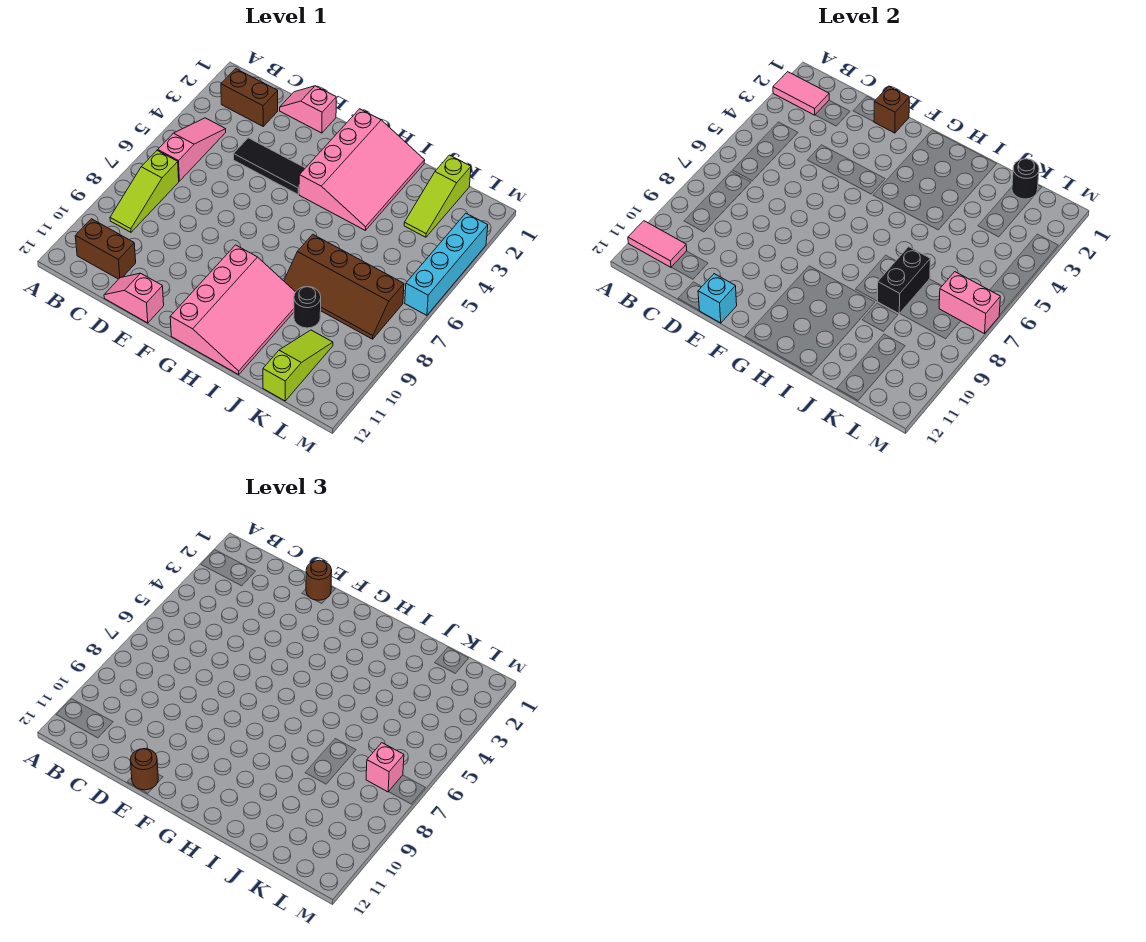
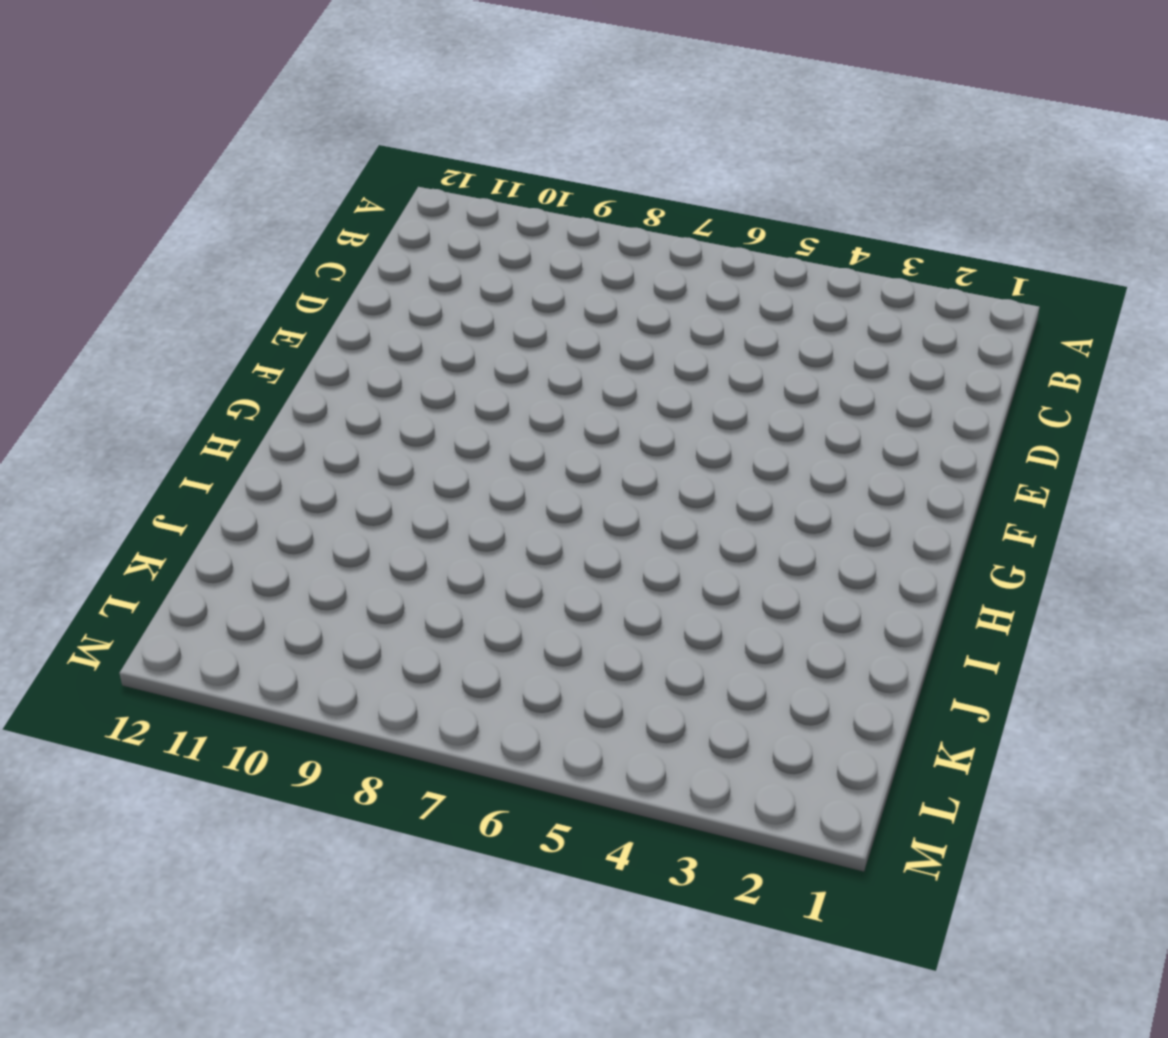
none -> brown brick B2:C2 level 1
none -> pink slope B4:B6 level 1 top 6
none -> lime slope B7:B9 level 1 top 7

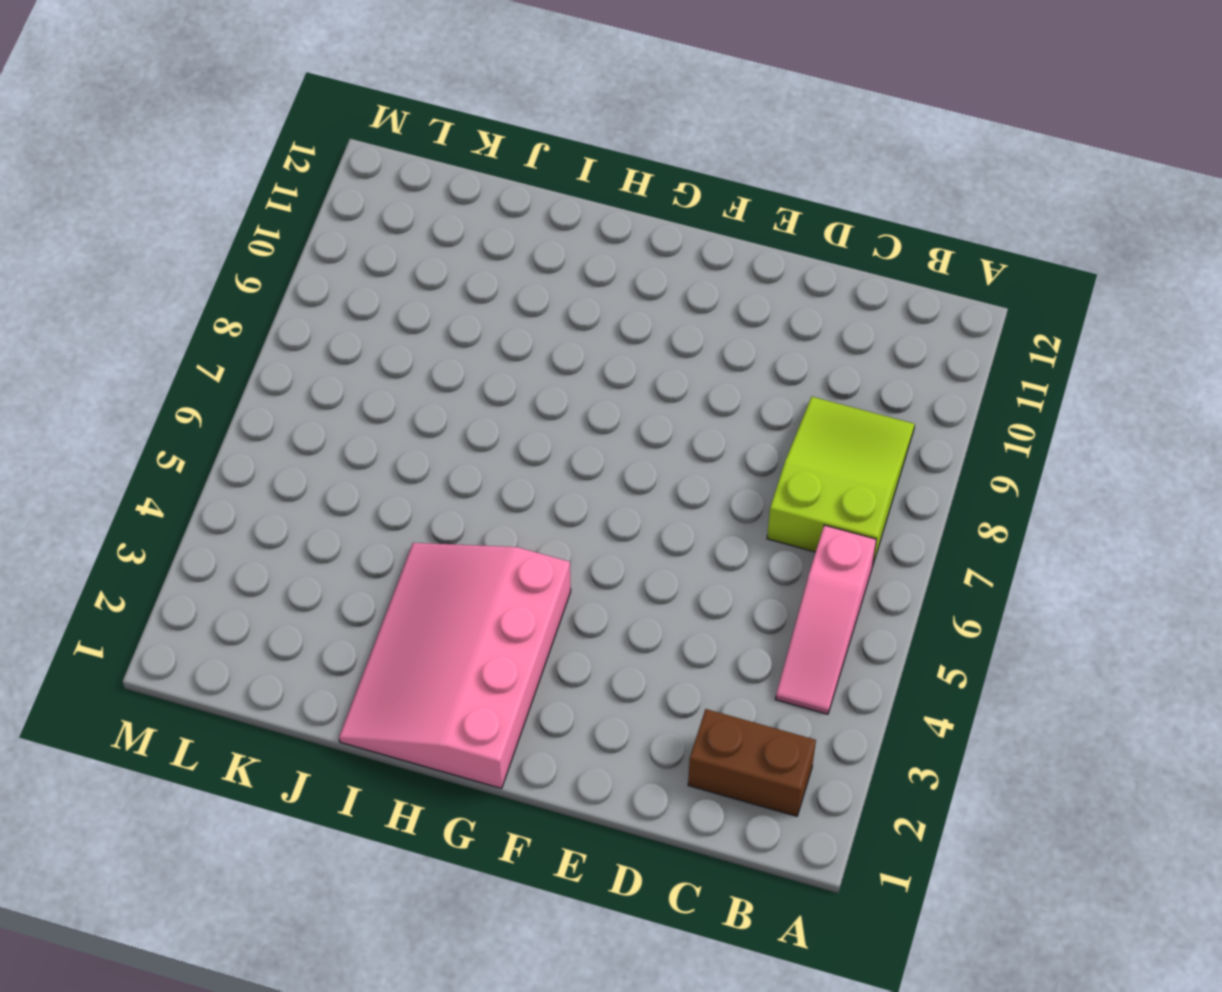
lime slope B7:C9 level 1 top 7 -> lime slope B7:B9 level 1 top 7
none -> brown brick B11:C11 level 1
none -> pink slope D1:E1 level 1 top E
none -> black tile D4:F4 level 1

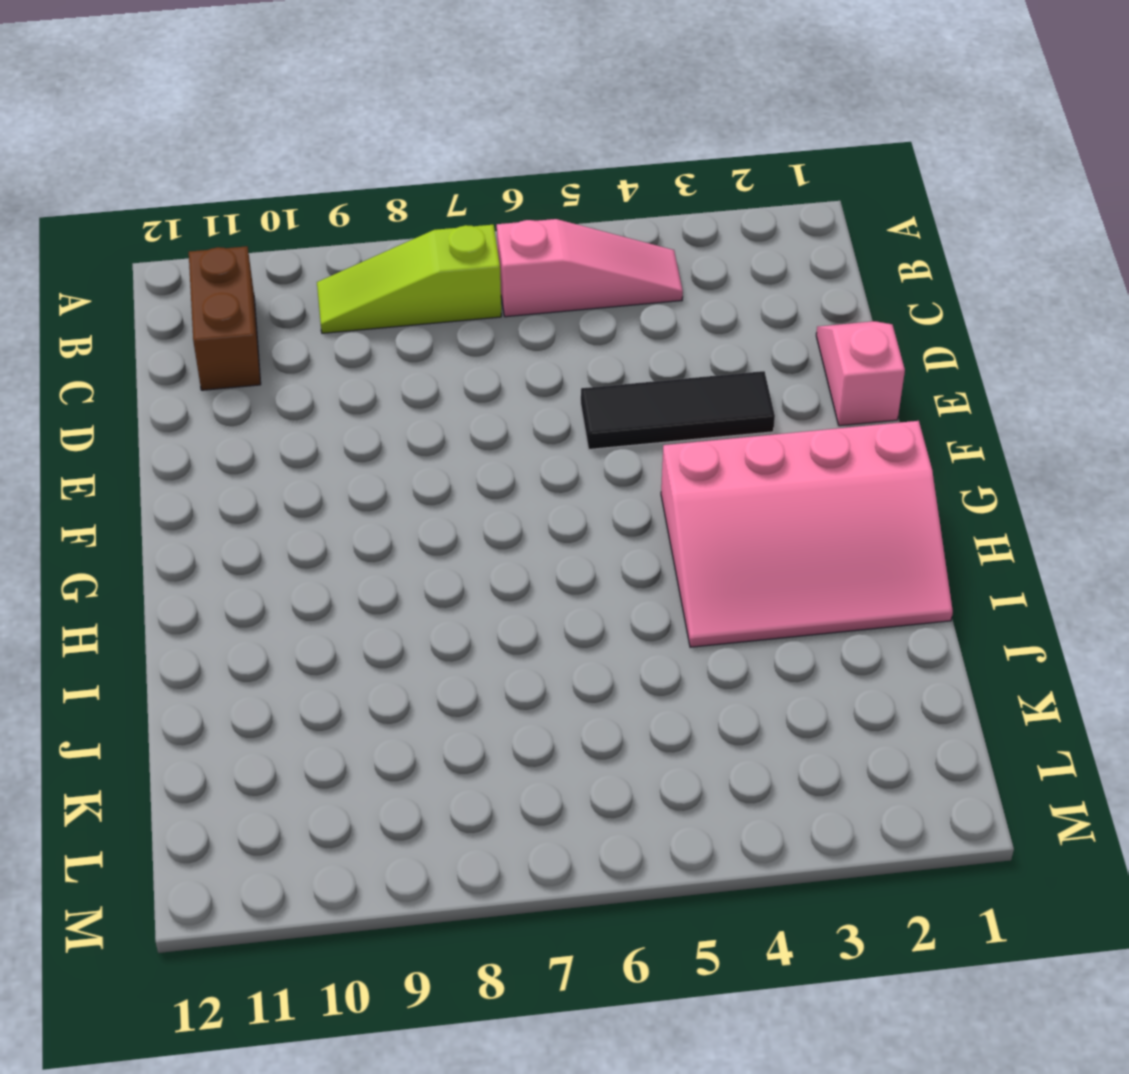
black tile E3:E5 level 1 -> black tile D4:F4 level 1
none -> brown brick B2:C2 level 1
none -> pink slope D12:E12 level 1 top E
none -> pink slope G9:I12 level 1 top G

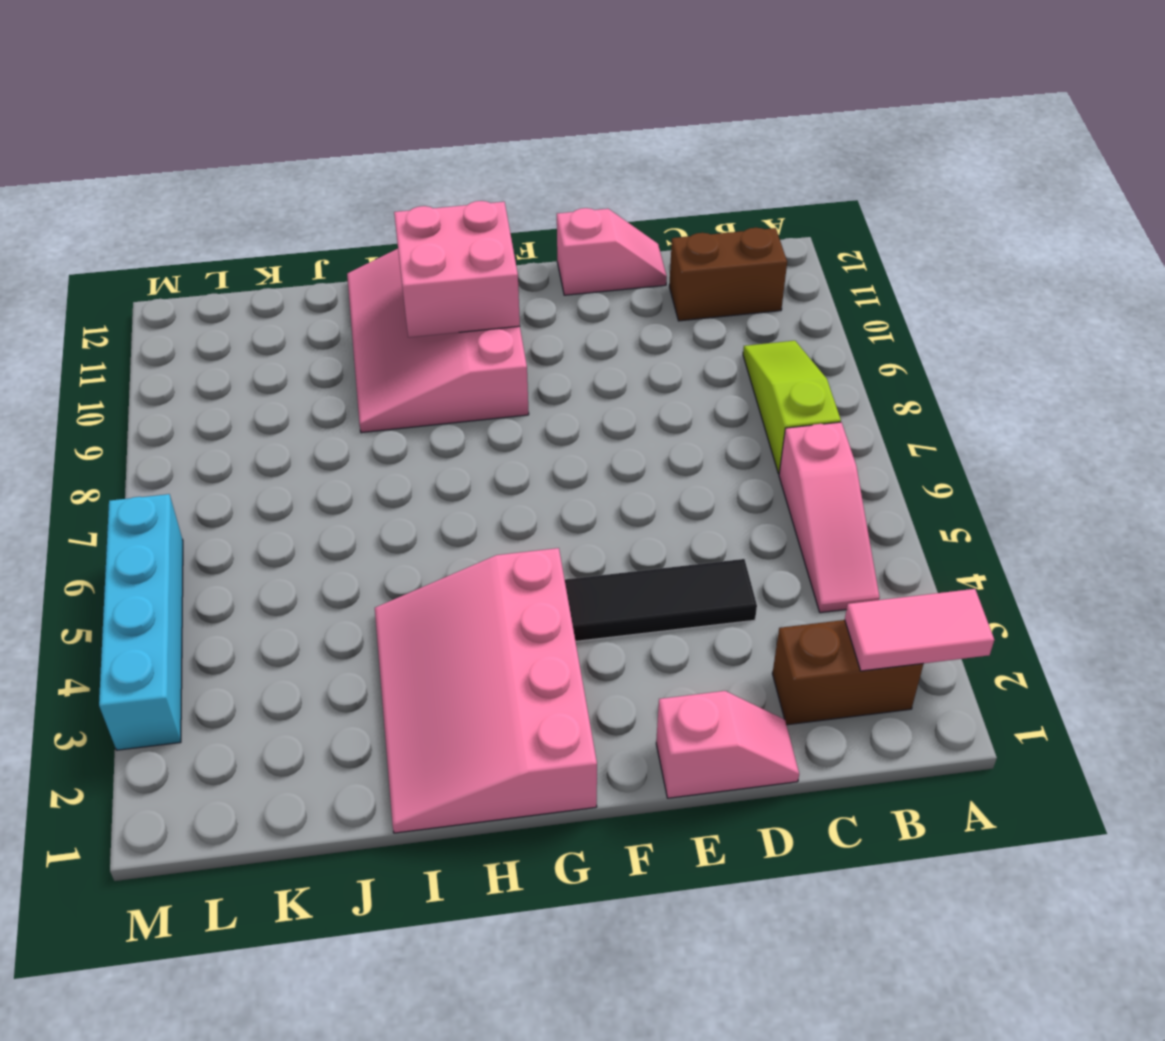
pink brick G10:H11 level 2 -> none
none -> brown slope I7:L8 level 1 top 7
none -> black round brick J9 level 1
none -> lime slope K1:K3 level 1 top 1

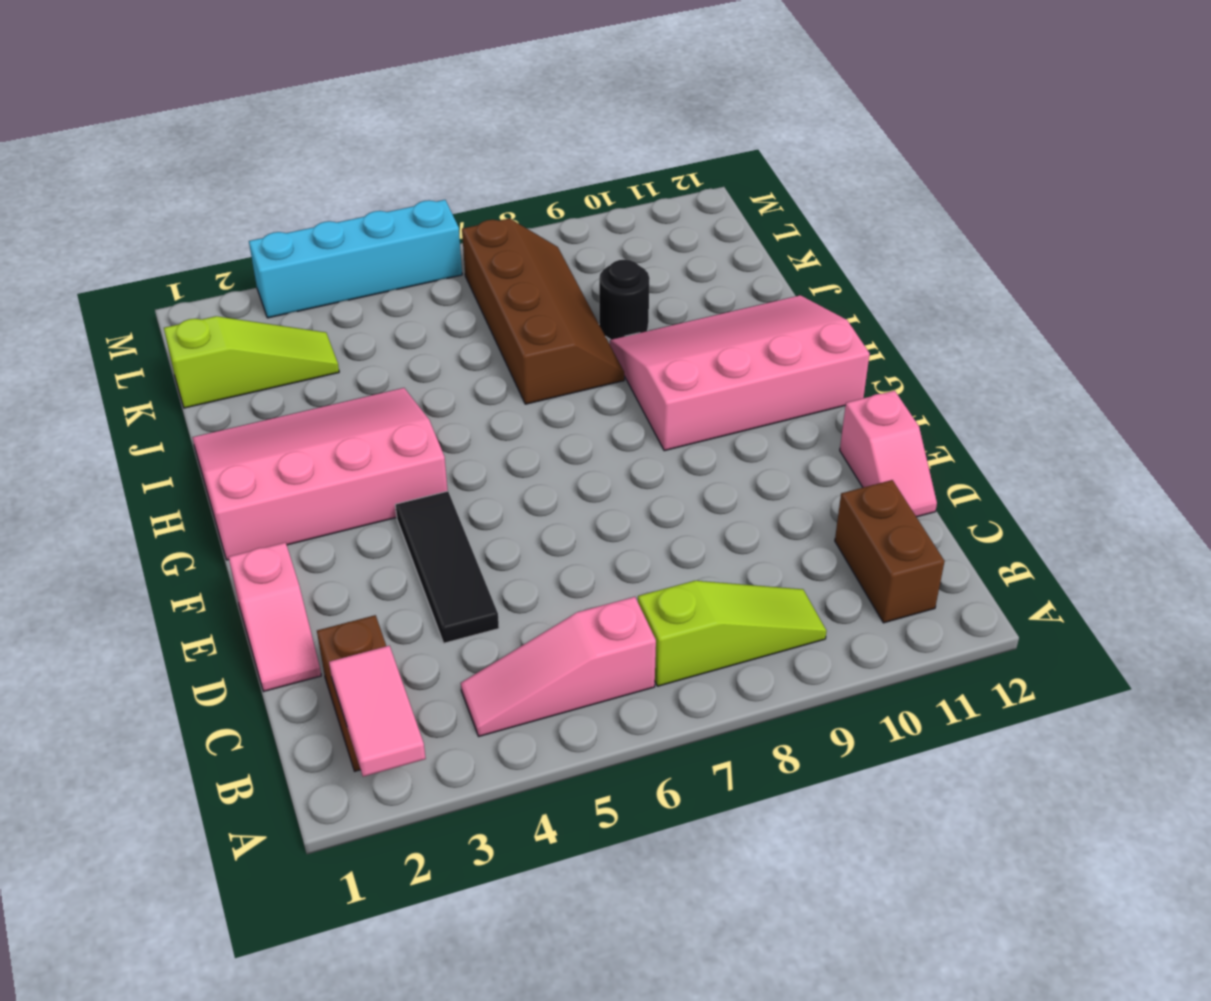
none -> lime slope K10:K12 level 1 top 12
none -> pink tile A11:B11 level 2
none -> brown brick E1 level 2

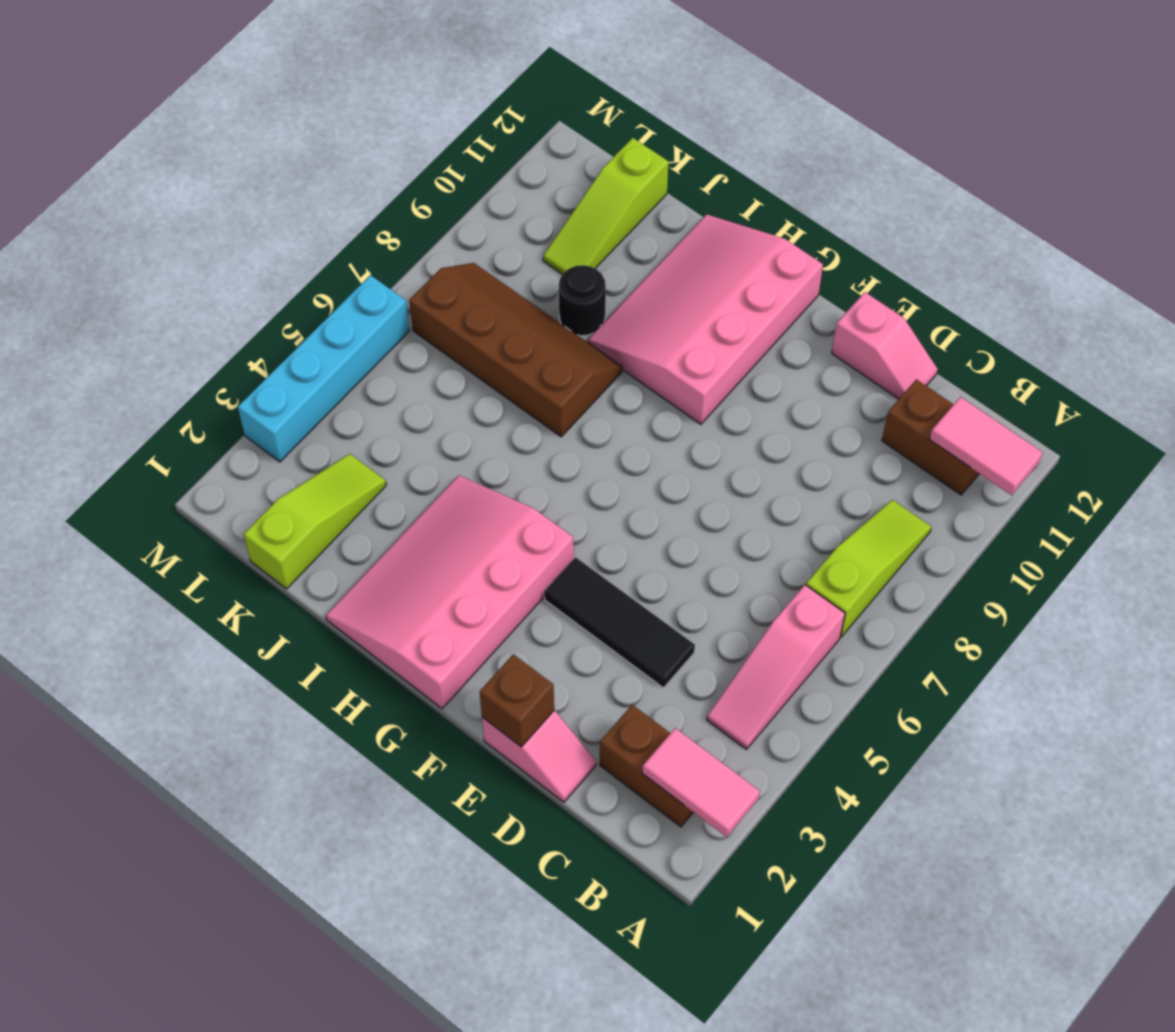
none -> cyan brick E12 level 2
none -> black brick J7:J8 level 2
none -> black round brick K1 level 2

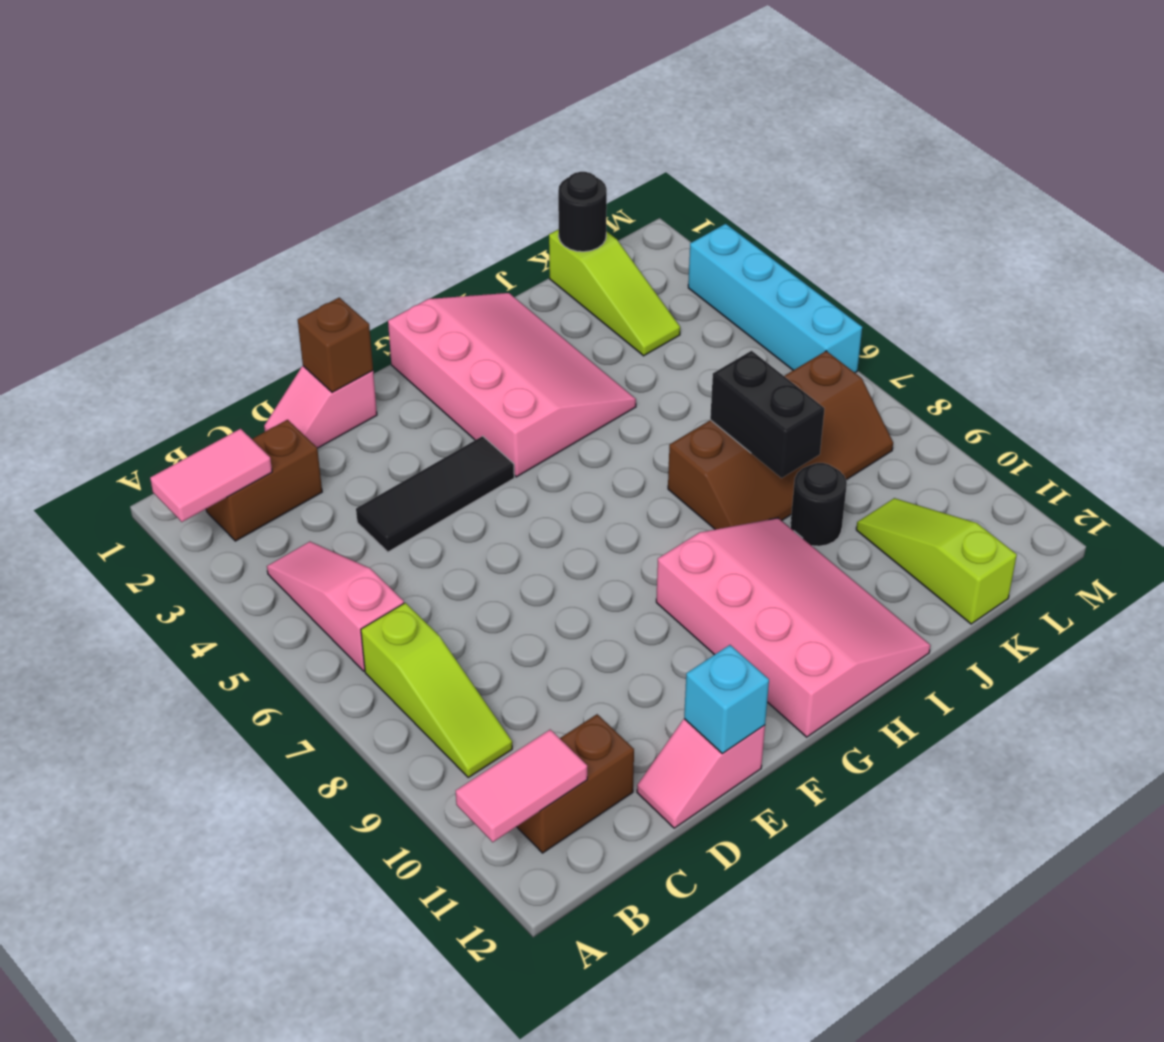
none -> pink brick L7:M7 level 2
none -> brown round brick E1 level 3
none -> brown round brick E12 level 3

